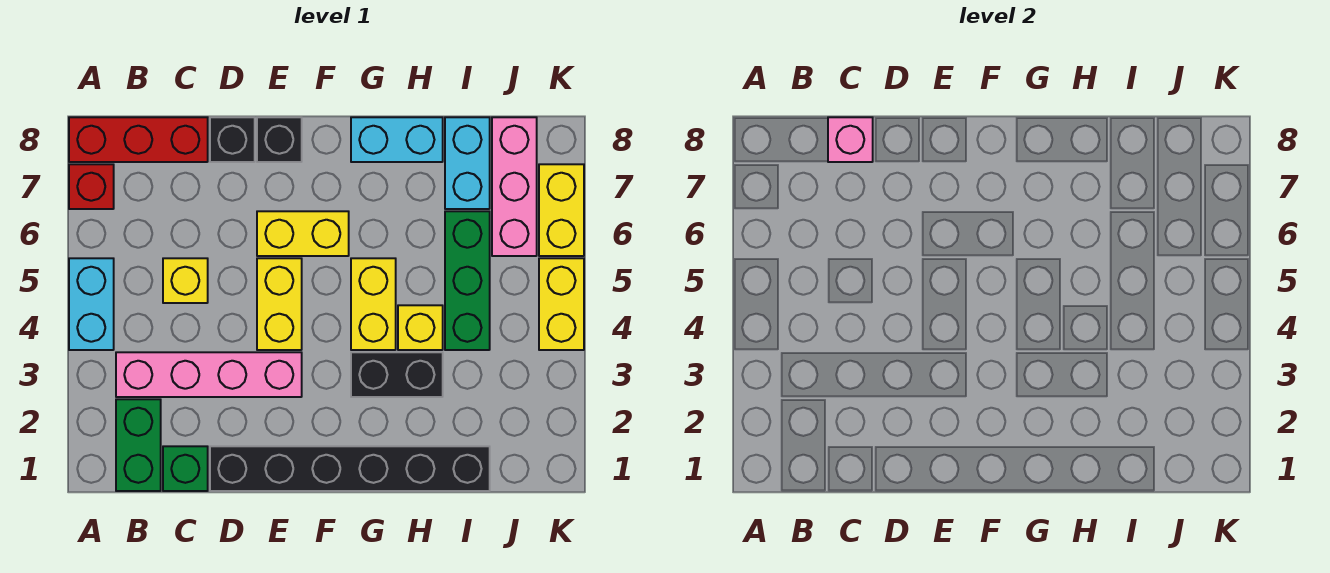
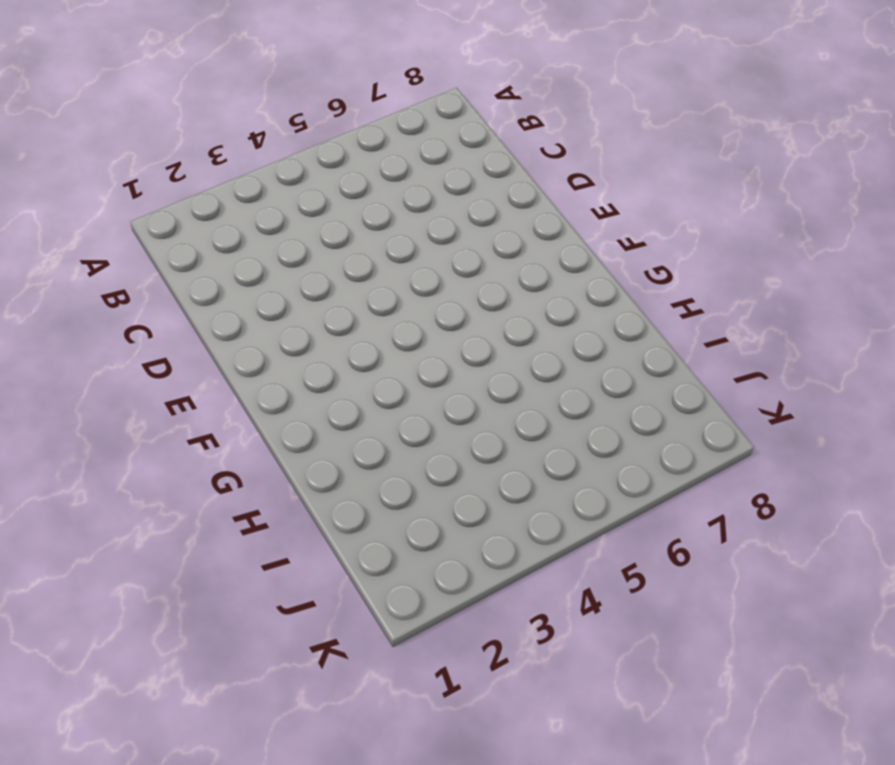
none -> cyan brick A4:A5 level 1
none -> red brick A7 level 1
none -> red brick A8:C8 level 1

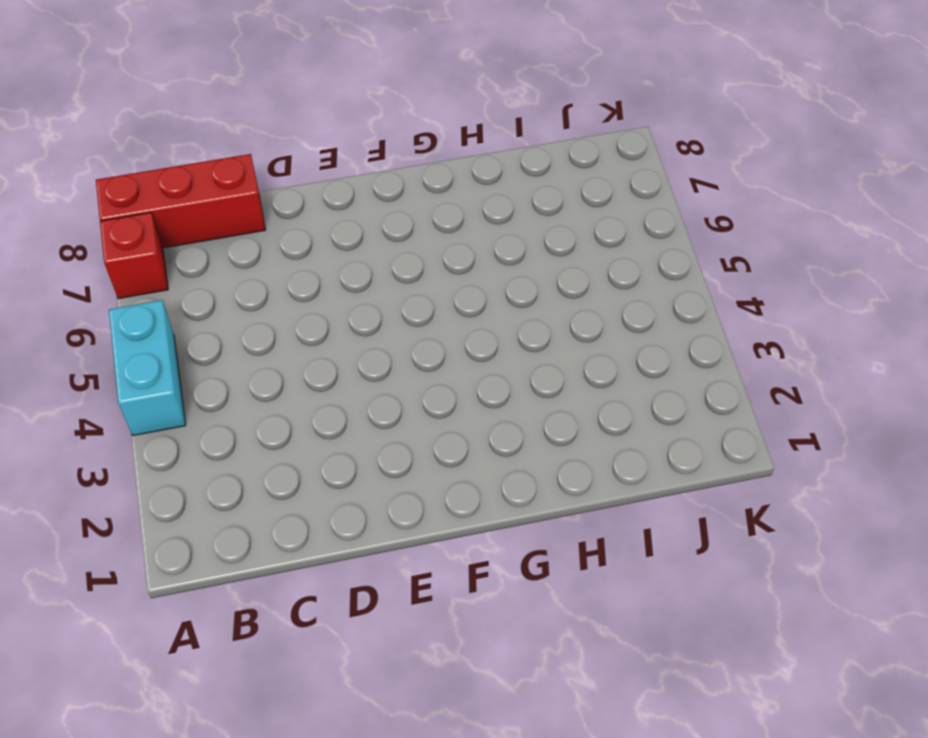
none -> green brick B1:B2 level 1
none -> pink brick B3:E3 level 1
none -> green brick C1 level 1

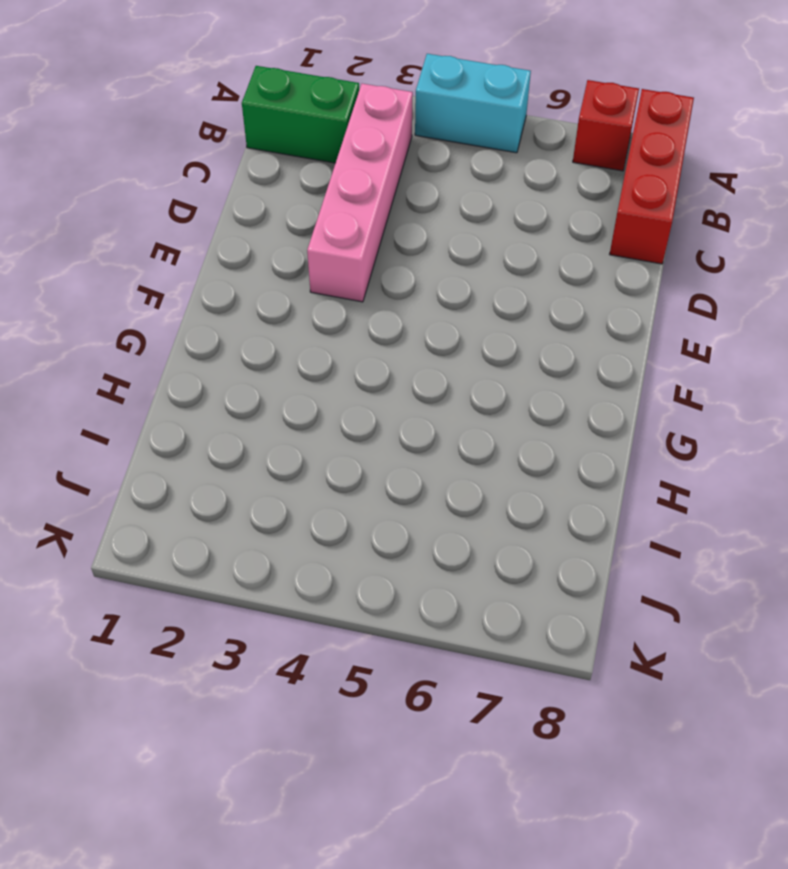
none -> green brick C1 level 1
none -> yellow brick C5 level 1
none -> black brick D1:I1 level 1

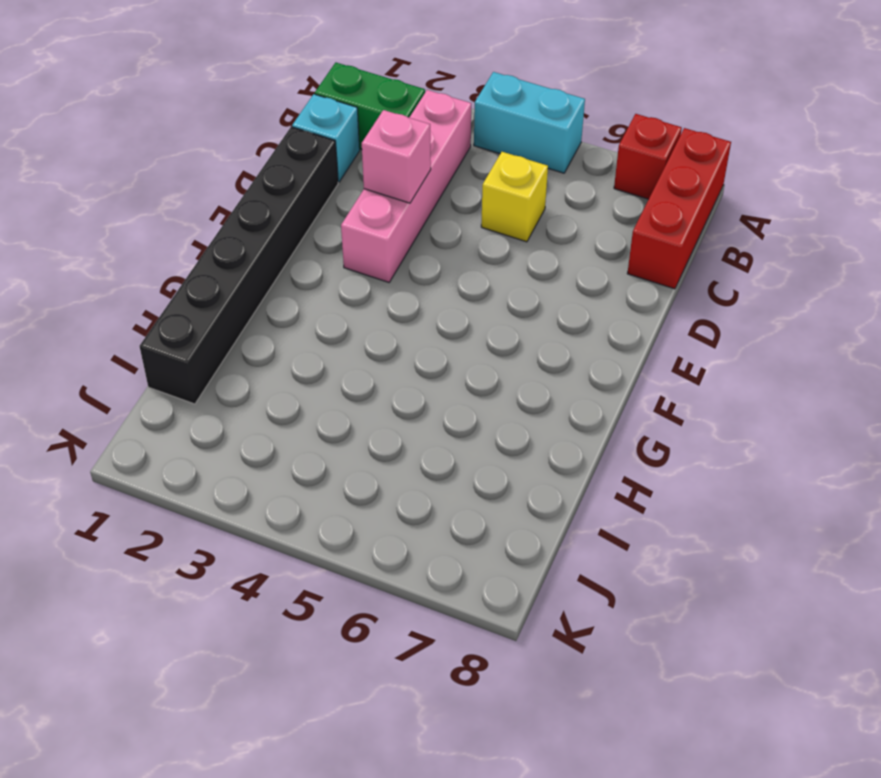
cyan brick C1 level 1 -> green brick C1 level 1
pink brick D3 level 2 -> pink brick C8 level 2
none -> black brick D8 level 1
none -> yellow brick E4:E5 level 1
none -> yellow brick E6:F6 level 1

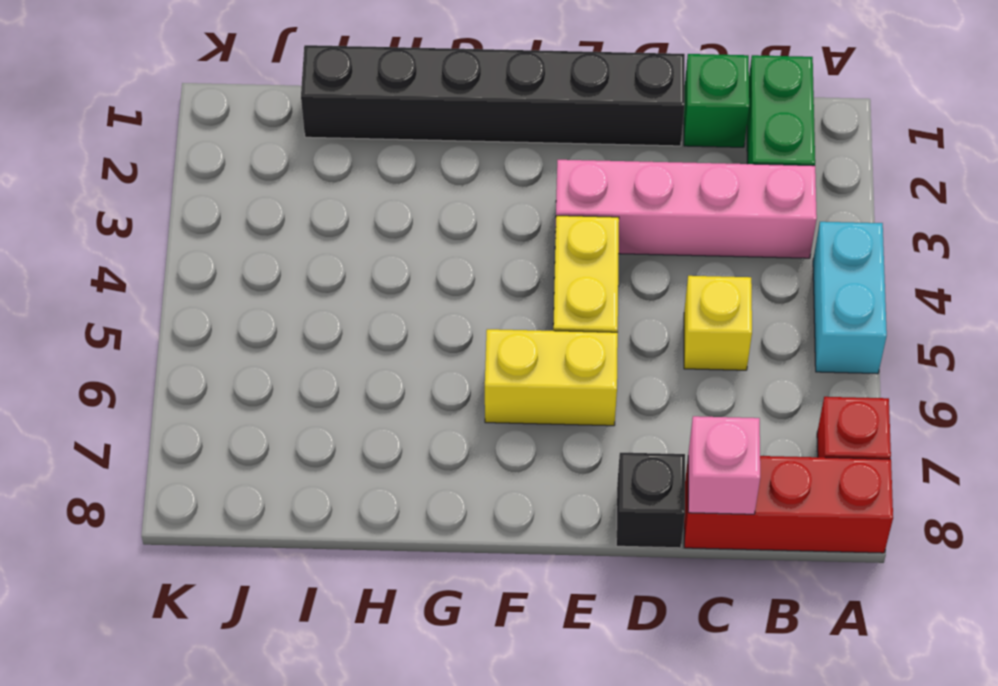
none -> black brick E8 level 1
none -> black brick G3:H3 level 1
none -> yellow brick G4:G5 level 1

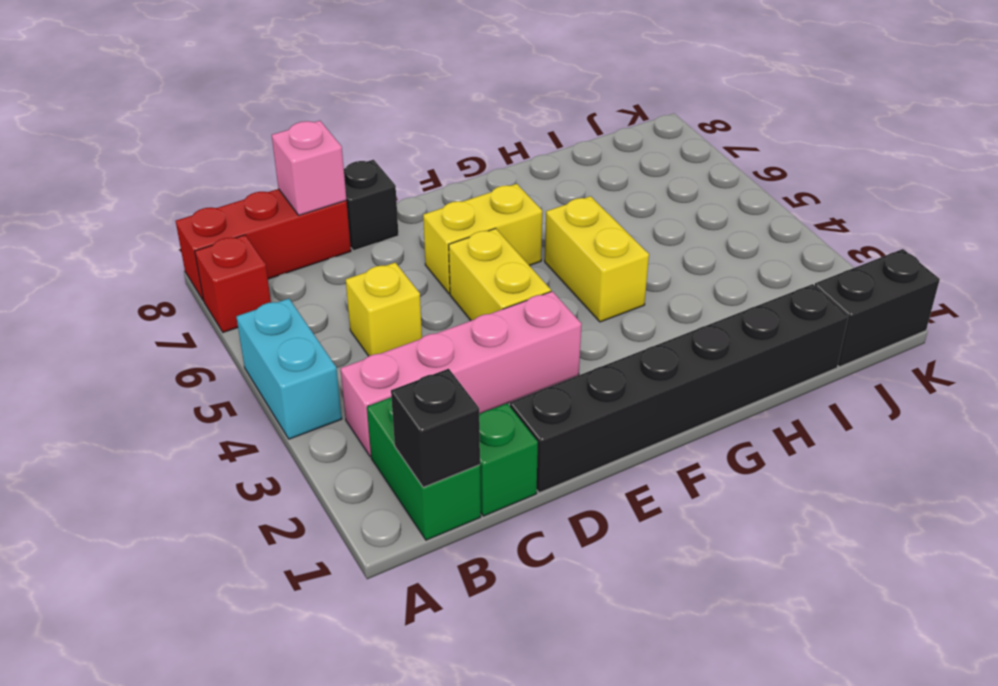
black brick B1 level 2 -> black brick E8 level 1
black brick J1:K1 level 1 -> black brick G3:H3 level 1
none -> cyan brick G8:H8 level 1
none -> yellow brick H4 level 1
none -> green brick I4:I6 level 1

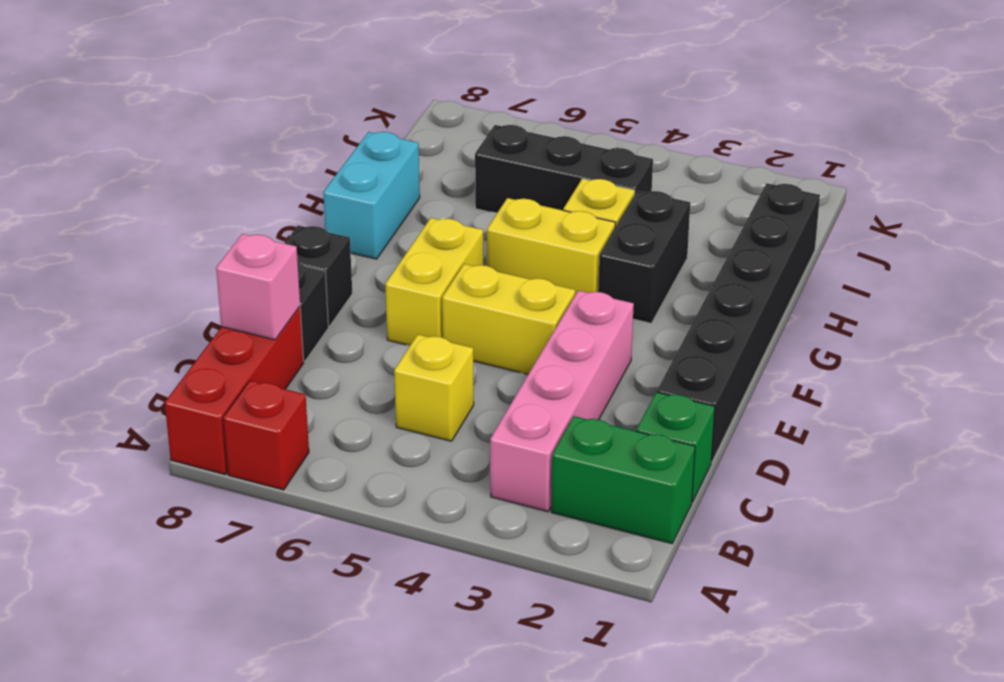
black brick I4:I6 level 1 -> green brick I4:I6 level 1
none -> cyan brick A4:A5 level 1
none -> cyan brick I7:I8 level 1
none -> pink brick J6:J8 level 1

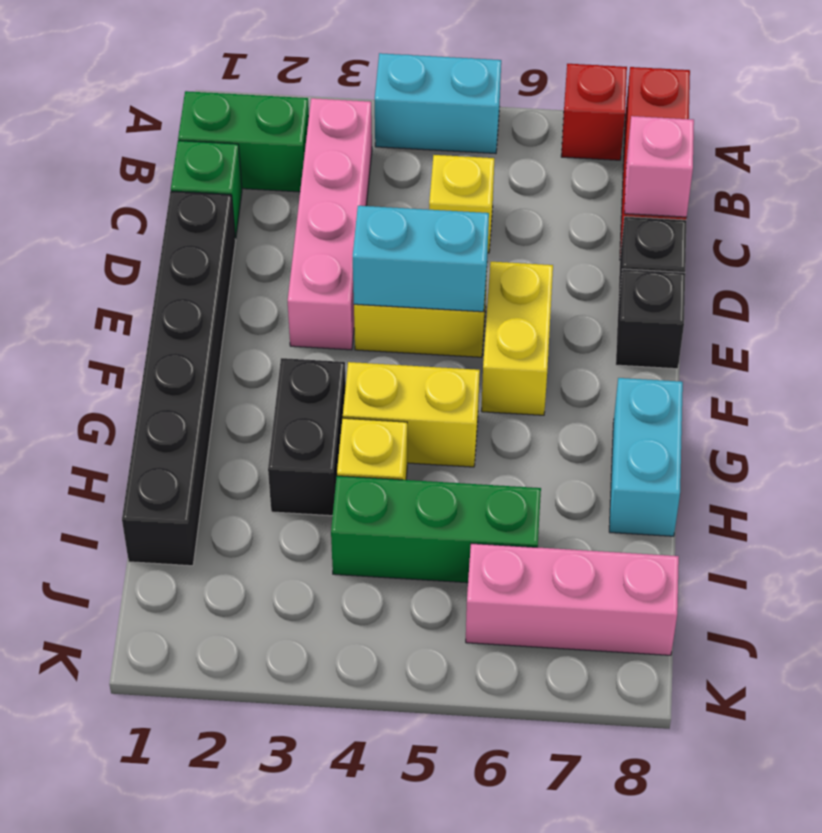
cyan brick E4:E5 level 2 -> cyan brick I7:I8 level 1
none -> yellow brick K4:K5 level 1
none -> yellow brick K6:K7 level 1

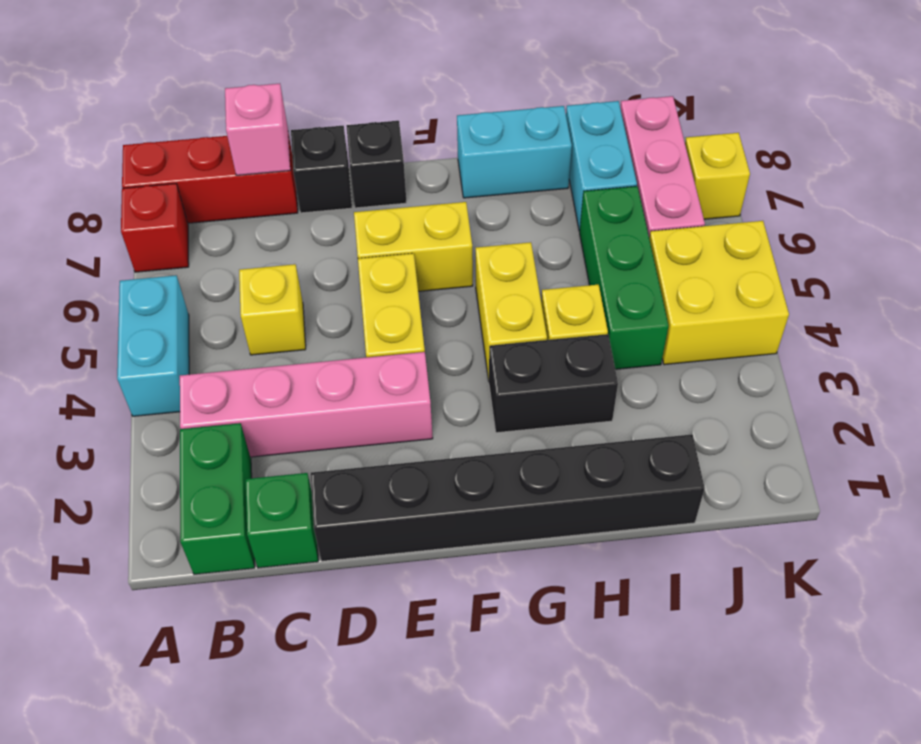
yellow brick J4:K5 level 1 -> yellow brick K4:K5 level 1
yellow brick K7 level 1 -> yellow brick K6:K7 level 1

